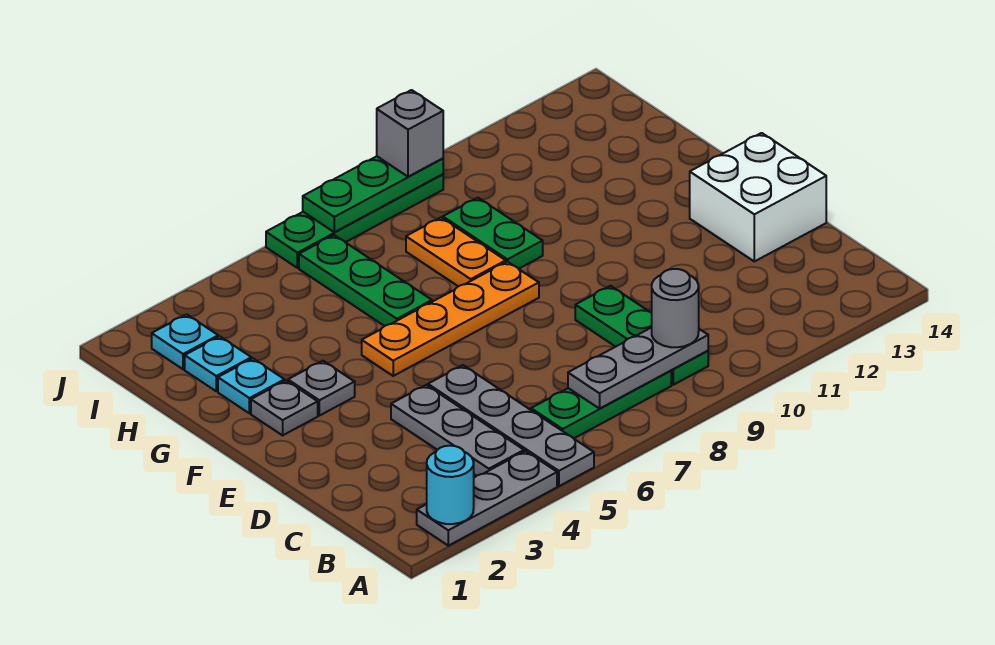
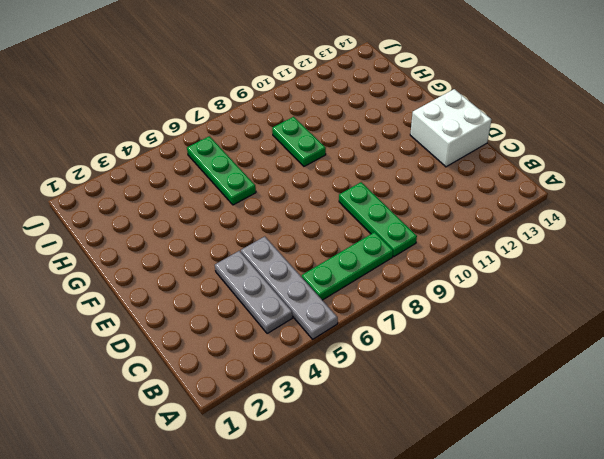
none -> grey plate A2:A4 level 1
none -> grey plate F2 level 1
none -> grey plate F3 level 1

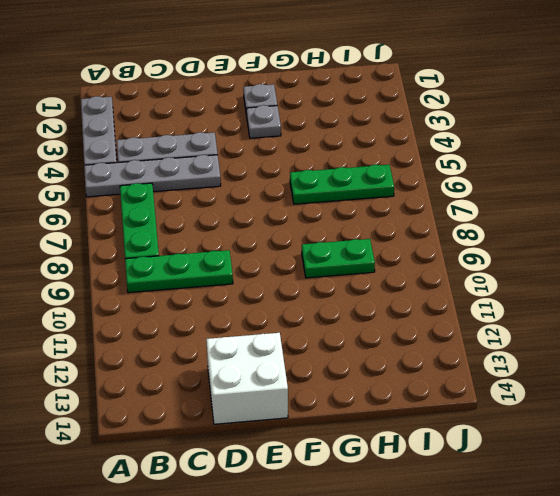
none -> orange plate F5:F8 level 1
none -> cyan plate G2 level 1
none -> orange plate G8:H8 level 1

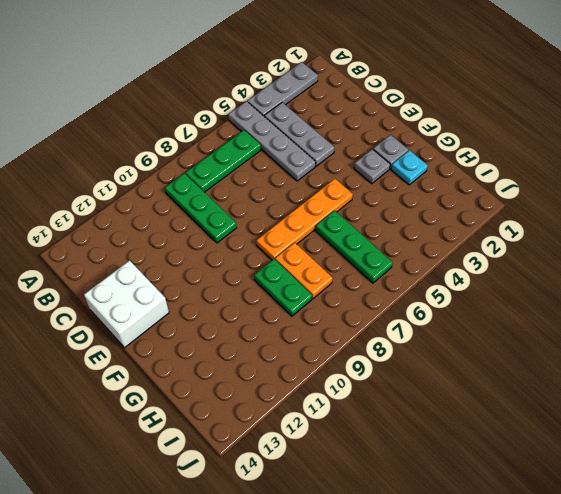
none -> cyan plate H2 level 1
none -> cyan plate I2 level 1
none -> green plate J6:J9 level 1

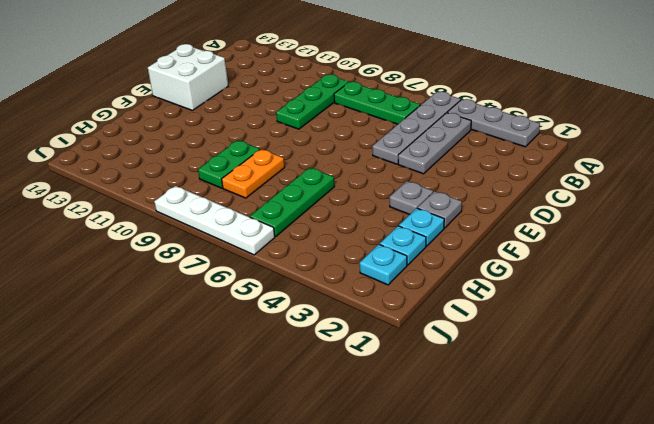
white plate J6:J9 level 1 -> green plate J6:J9 level 1
none -> orange plate F5:F8 level 1
none -> cyan round brick A2 level 2
none -> grey plate B7:B9 level 2

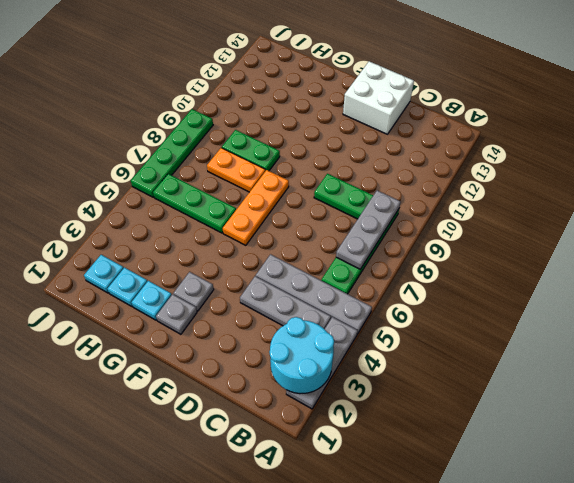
cyan round brick A2:B3 level 2 -> cyan round brick A2 level 2
orange plate F6:F8 level 1 -> orange plate F5:F8 level 1
none -> green plate J7:J9 level 2
none -> grey round brick B9 level 3
none -> grey brick J9 level 3

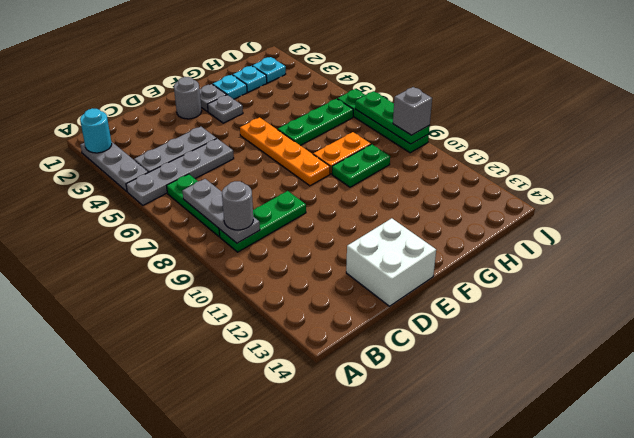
grey round brick E2 level 1 -> none

